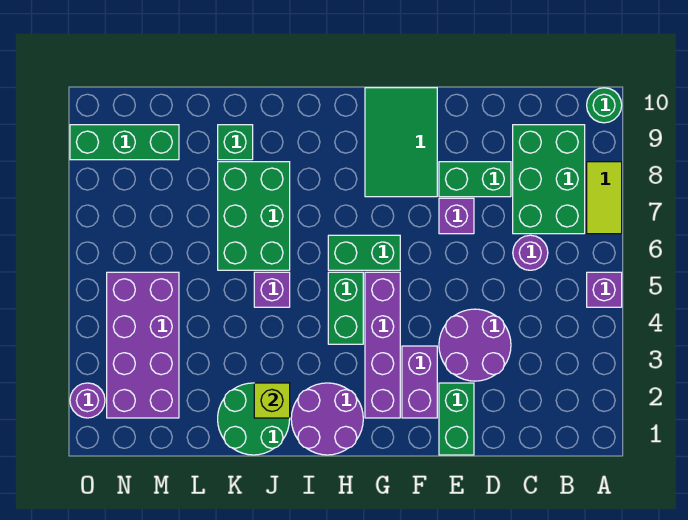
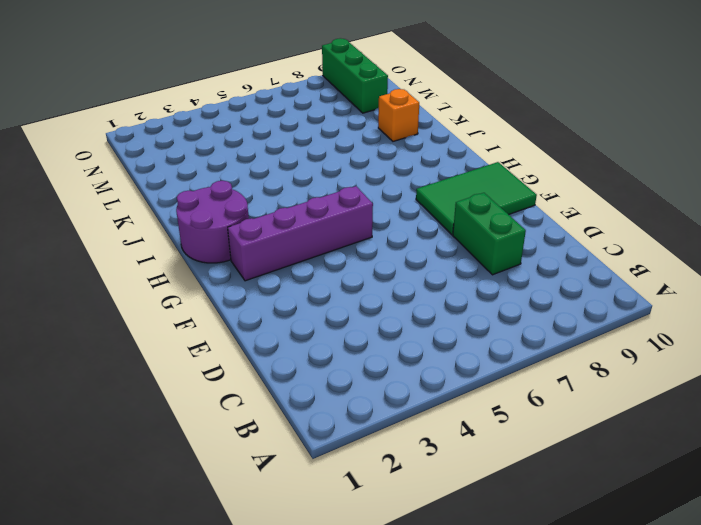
orange brick K9 level 1 -> green brick K9 level 1
none -> purple brick A5 level 1
none -> lime tile A7:A8 level 1
none -> green round brick A10 level 1

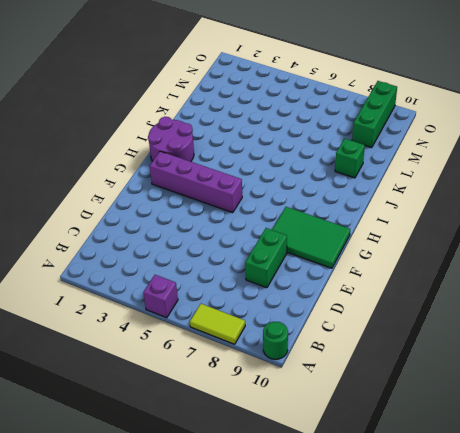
none -> green brick B7:C9 level 1
none -> purple round brick C6 level 1
none -> purple round brick D3:E4 level 1

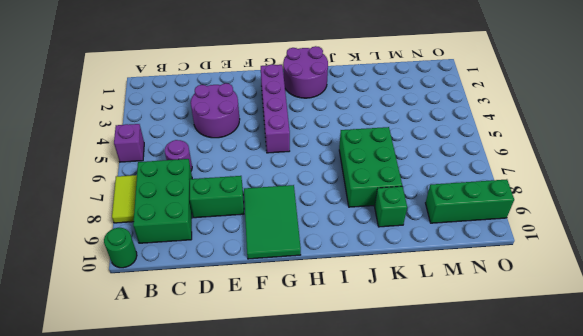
none -> green brick E1:E2 level 1
none -> purple brick E7 level 1
none -> purple brick F2:F3 level 1

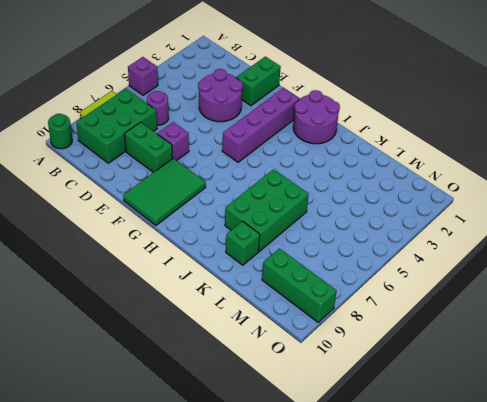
none -> purple brick F2:F3 level 1
none -> green brick G6:H6 level 1
none -> green brick H4:H5 level 1

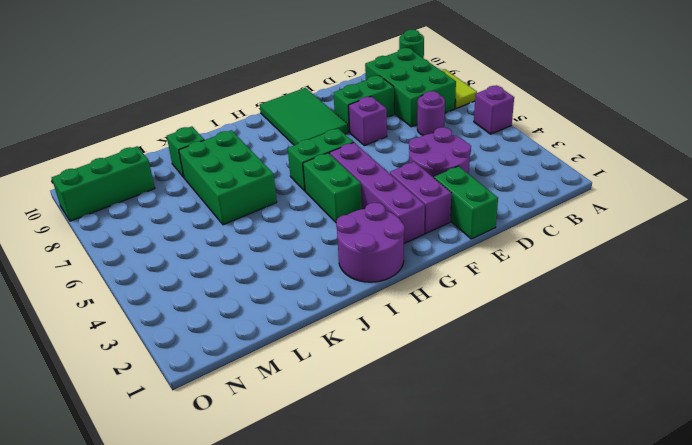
none -> green round brick J1:K2 level 1
none -> purple brick J5 level 1
none -> purple brick M2:N5 level 1

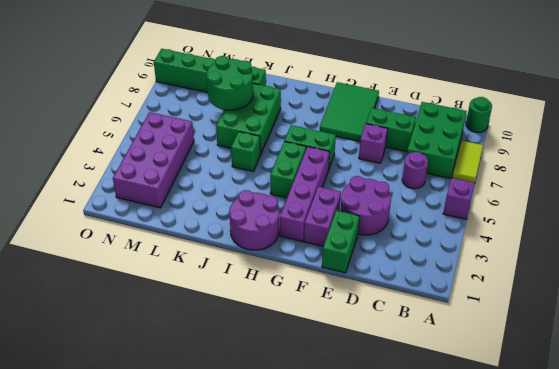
green brick J5 level 1 -> purple brick J5 level 1
green round brick K7:L8 level 2 -> green round brick J1:K2 level 1
none -> purple round brick O2 level 1
none -> lime brick J2 level 2

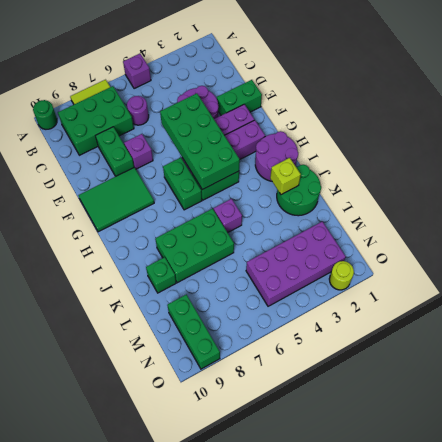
green brick E4:H5 level 2 -> none
lime round brick O2 level 1 -> purple round brick O2 level 1

